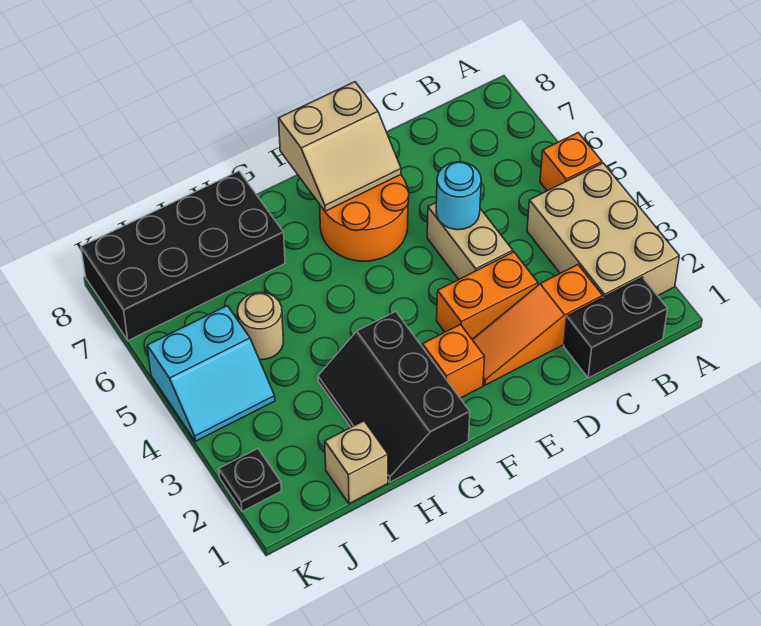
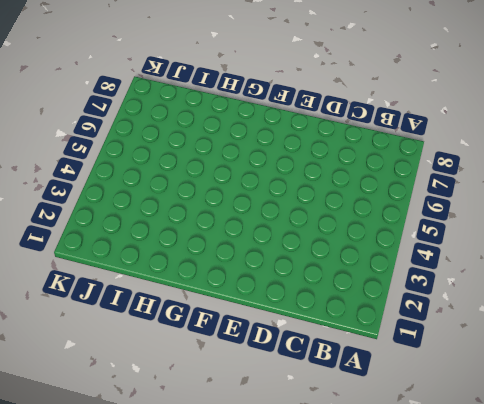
none -> tan brick A2:B4 level 1
none -> orange brick A5 level 1
none -> black brick B1:C1 level 1

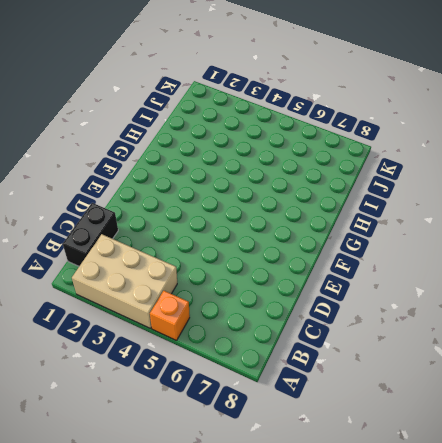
none -> orange slope C2:E2 level 1 top C
none -> orange brick D3:E3 level 1
none -> tan brick D4:D5 level 1

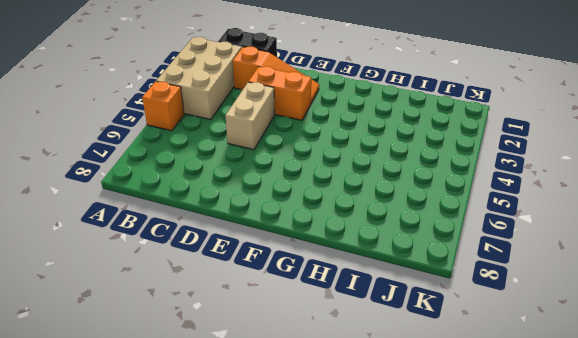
none -> orange round brick E6:F7 level 1
none -> orange brick F2 level 1
none -> black slope G1:H3 level 1 top G

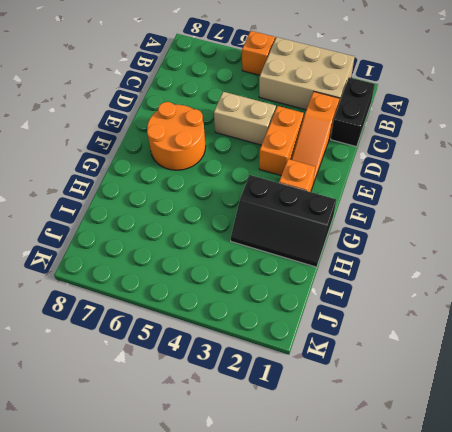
none -> black brick H7:K8 level 1
none -> tan brick I1 level 1
none -> tan round brick I5 level 1

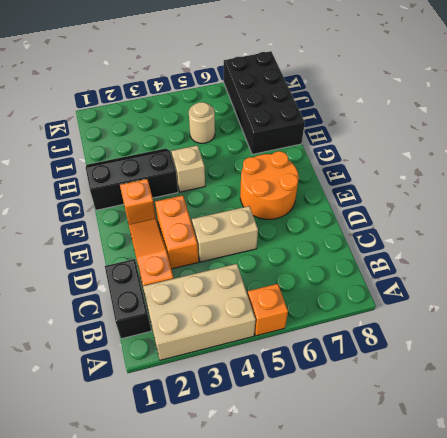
tan brick G4 level 1 -> tan brick I1 level 1
none -> cyan slope J4:K5 level 1 top 5
none -> black plate K2 level 1
none -> cyan round brick D5 level 2

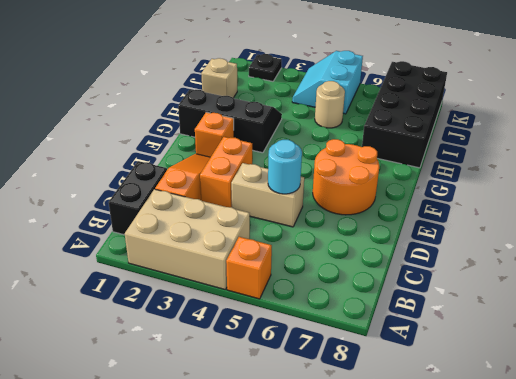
none -> tan slope E7:F8 level 2 top 8

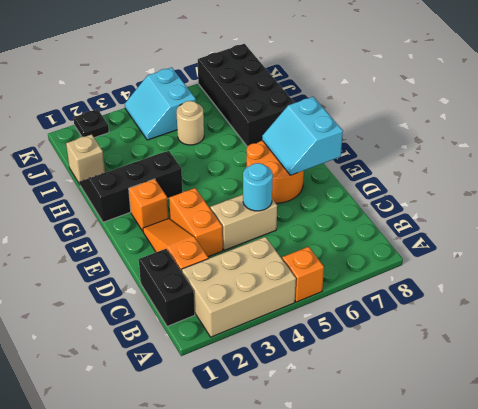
cyan slope E7:F8 level 2 top 8 -> tan slope E7:F8 level 2 top 8

